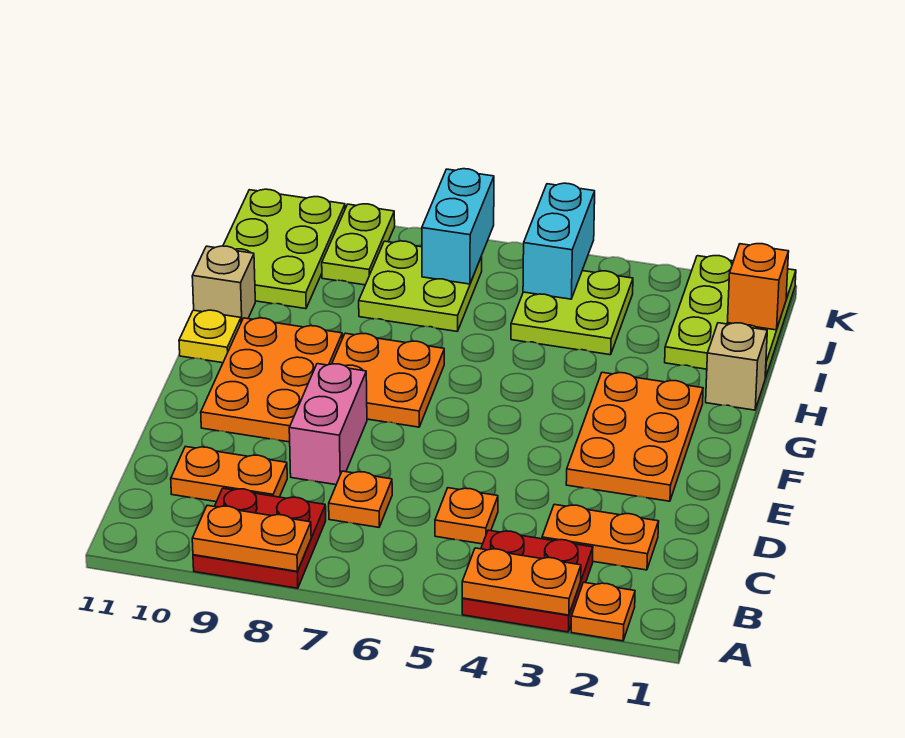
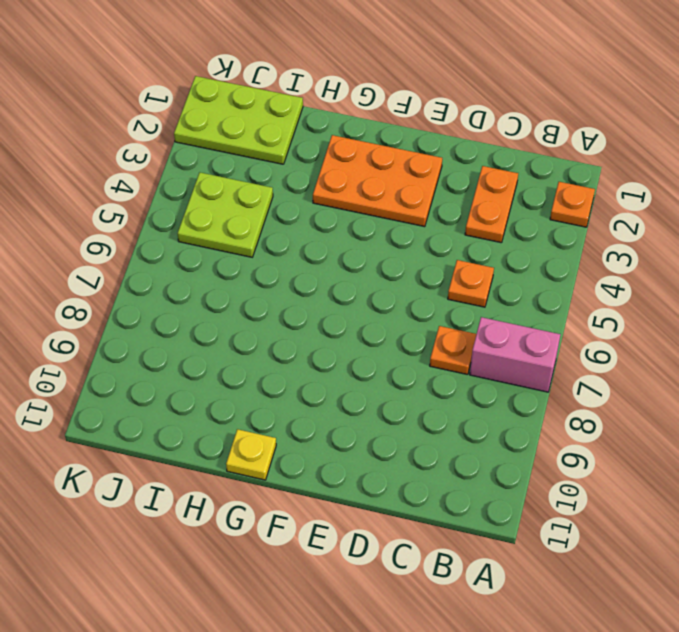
pink brick A7:B7 level 1 -> pink brick D8:E8 level 1
none -> red plate A3:B4 level 1
none -> red plate A8:B9 level 1
none -> orange plate C9:C10 level 1

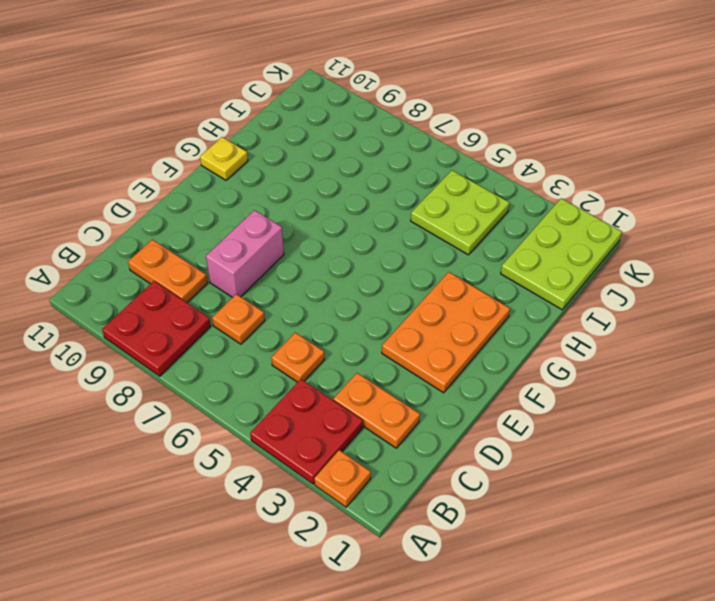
none -> orange plate E9:G10 level 1
none -> orange plate F7:G8 level 1
none -> tan brick H1 level 1

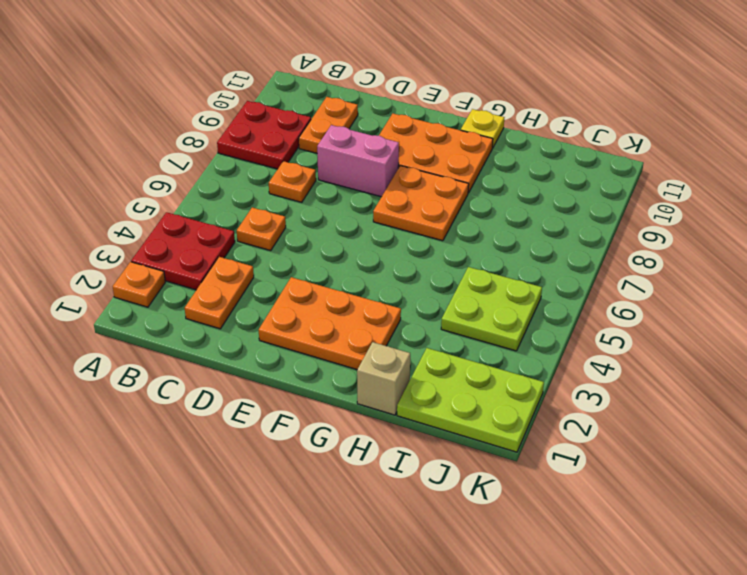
none -> tan brick H11 level 1
none -> lime plate I7:J8 level 1
none -> lime plate I10:K11 level 1

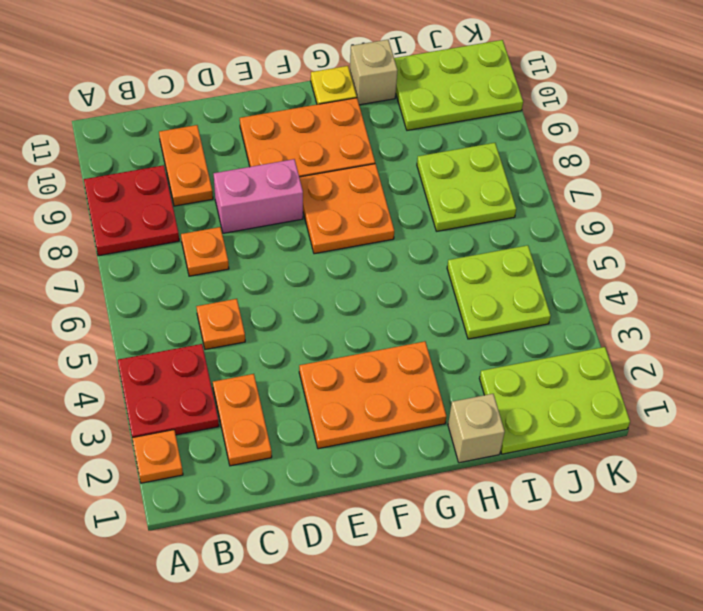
none -> lime plate J9:K9 level 1
none -> orange plate A3:A4 level 2
none -> orange plate A8:A9 level 2

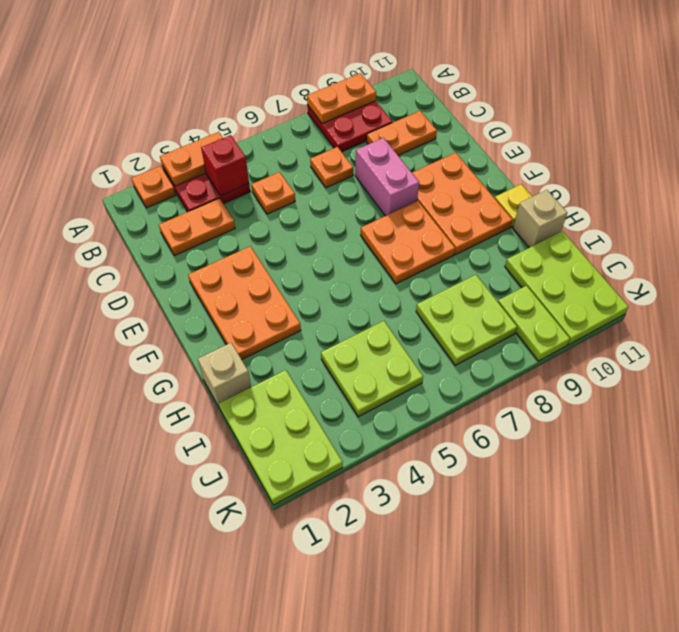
red brick B4 level 2 -> none
none -> orange brick J1 level 2
none -> cyan brick J5:K5 level 2
none -> cyan brick J7:K7 level 2

